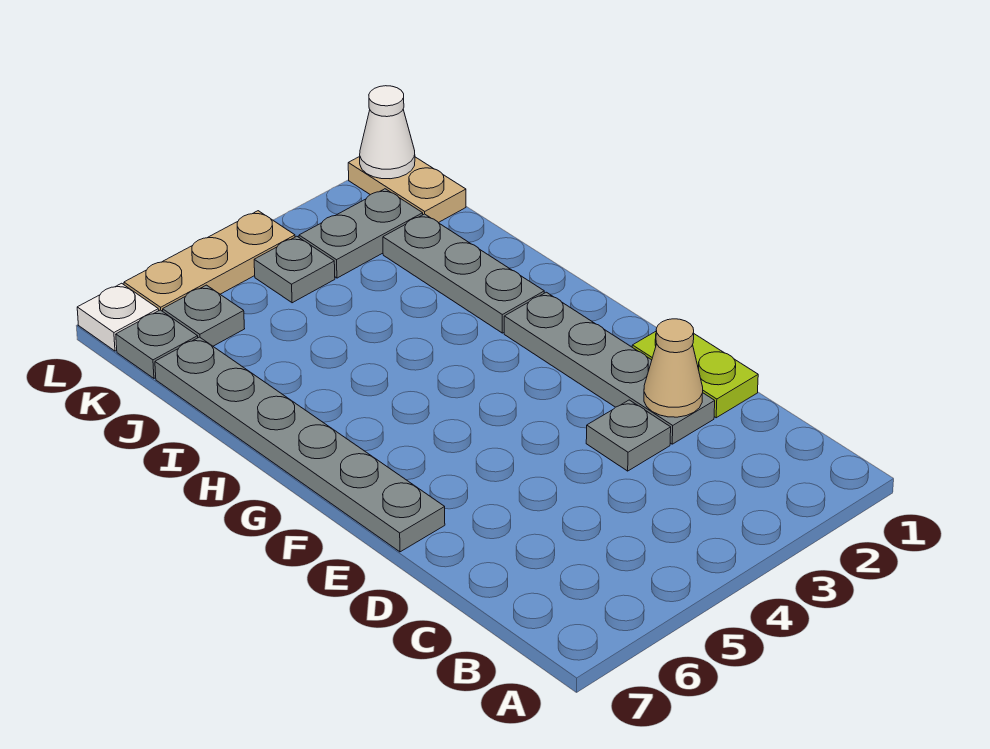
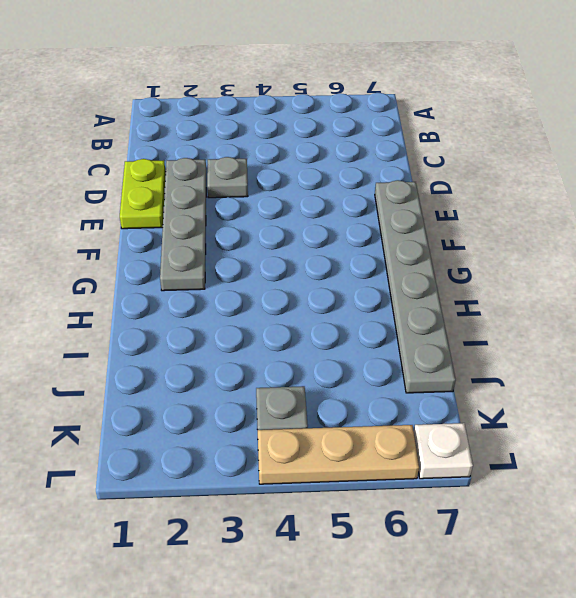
none -> grey plate H2:J2 level 1
none -> tan plate K1:L1 level 1
none -> grey plate K2:K3 level 1

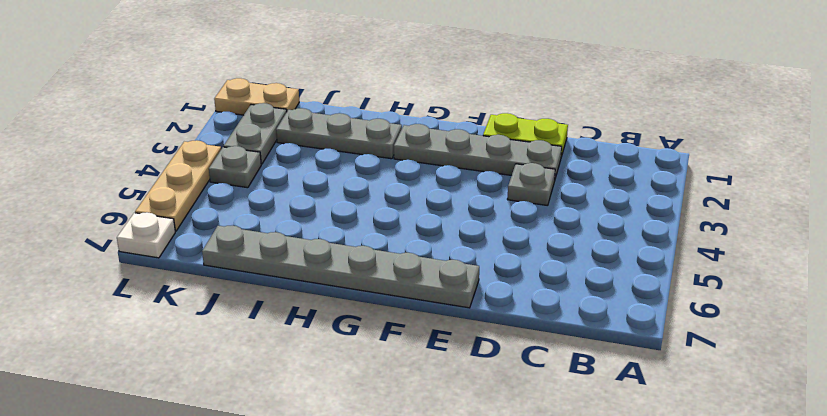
none -> grey plate K6 level 1
none -> grey plate K7 level 1
none -> tan cone D2 level 2

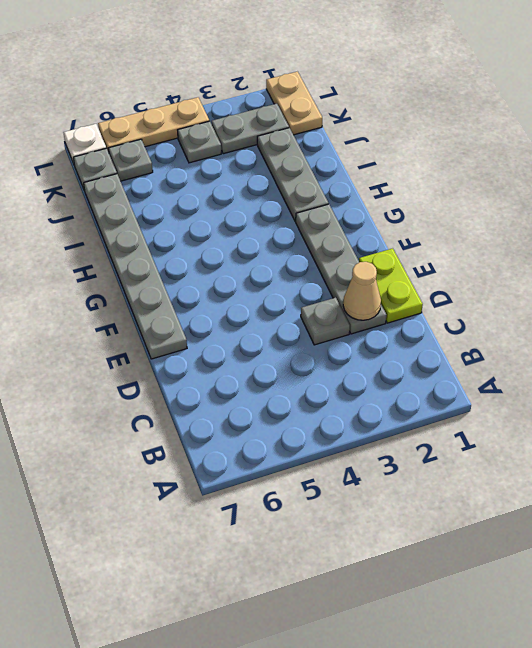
none -> white cone L1 level 2

